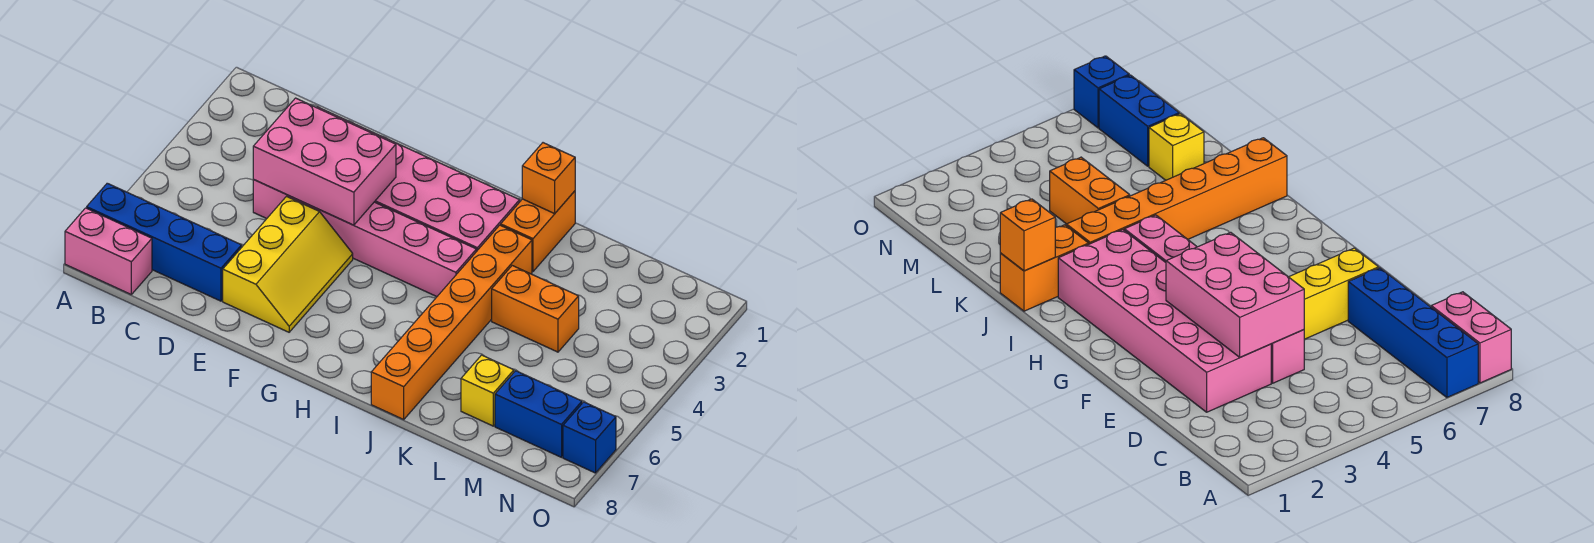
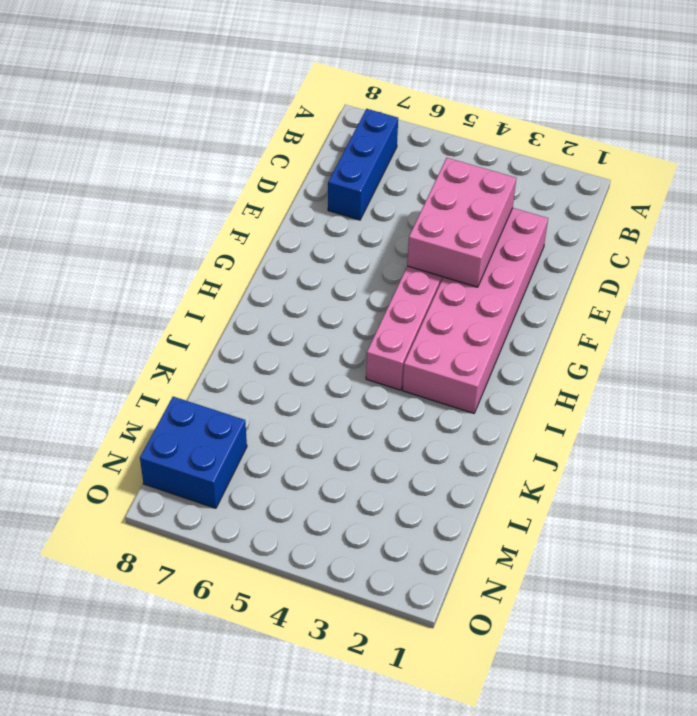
blue brick B7:D7 level 1 -> blue brick A7:D7 level 1
blue brick M7:N8 level 1 -> blue brick M7:N7 level 1
none -> pink brick A8:B8 level 1
none -> yellow slope E5:F7 level 1 top E
none -> orange brick J1:J2 level 1

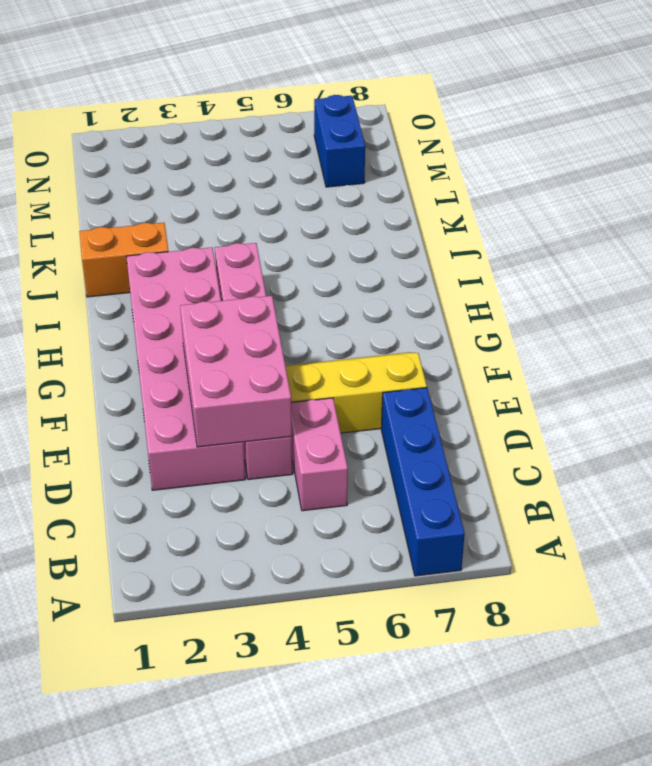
pink brick C5:D5 level 1 -> pink brick A8:B8 level 1
none -> orange brick J3:J8 level 1
none -> orange brick K4:L4 level 1
none -> yellow brick L7 level 1

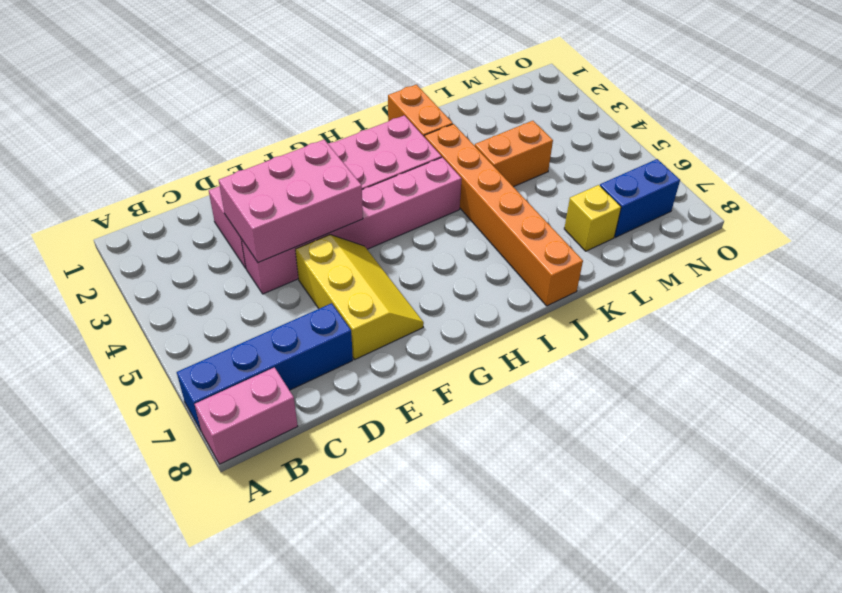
none -> blue brick O7 level 1
none -> orange brick J1 level 2

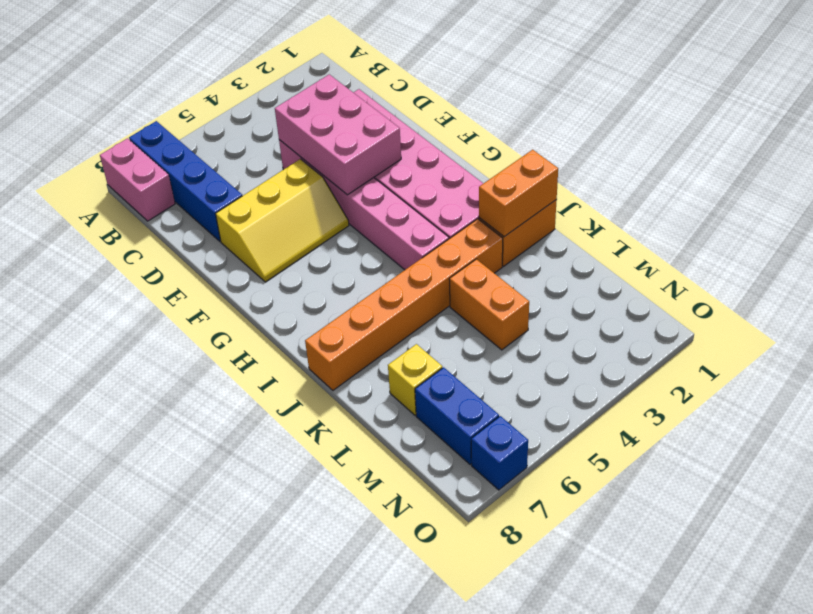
orange brick J1:J2 level 2 -> orange brick J1 level 2

